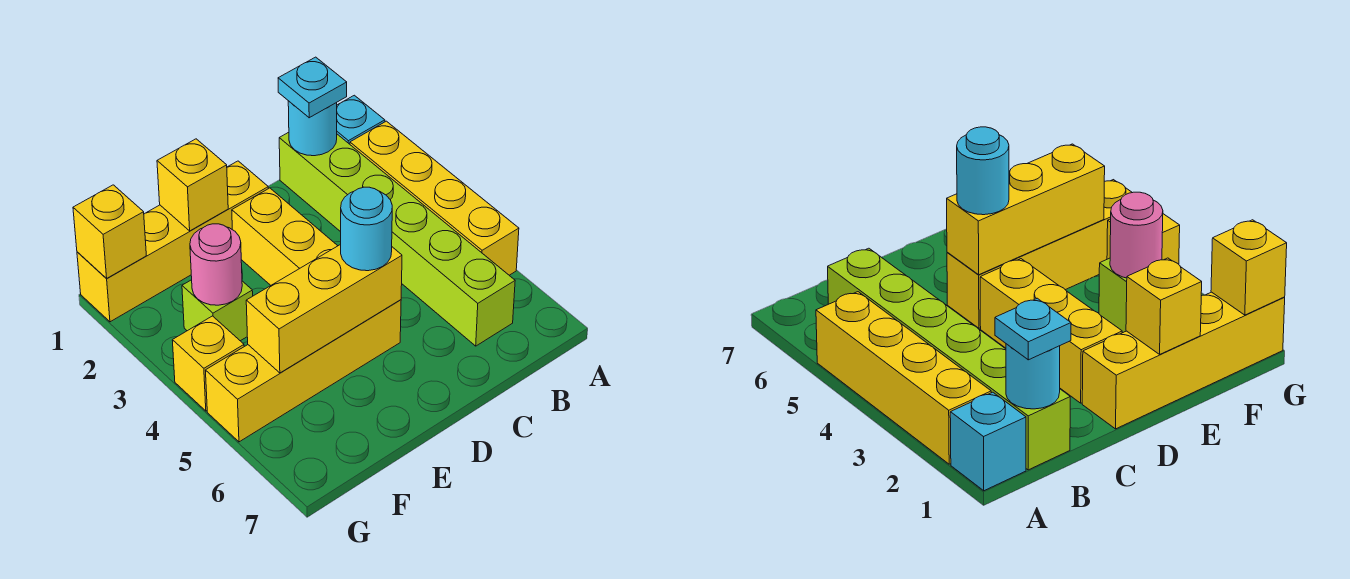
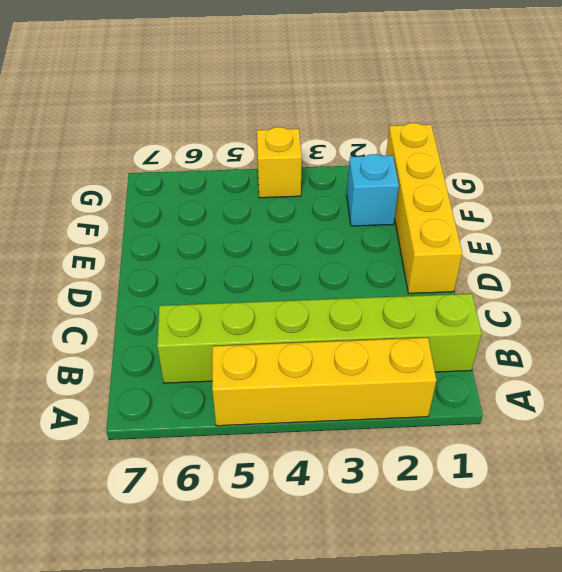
cyan brick F2 level 1 -> cyan brick A1 level 1
none -> yellow brick D2:D4 level 1
none -> yellow brick D5:G5 level 1
none -> lime brick F3 level 1

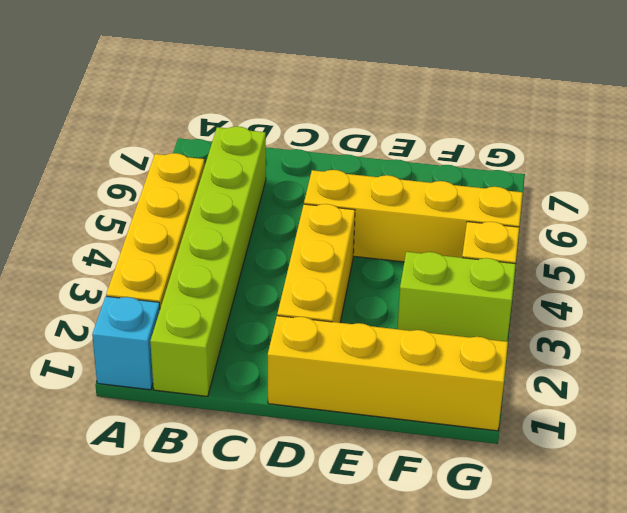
lime brick F3:G3 level 1 -> lime brick F3 level 1
none -> cyan round brick B1 level 2
none -> yellow brick D5:F5 level 2
none -> yellow brick E1 level 2

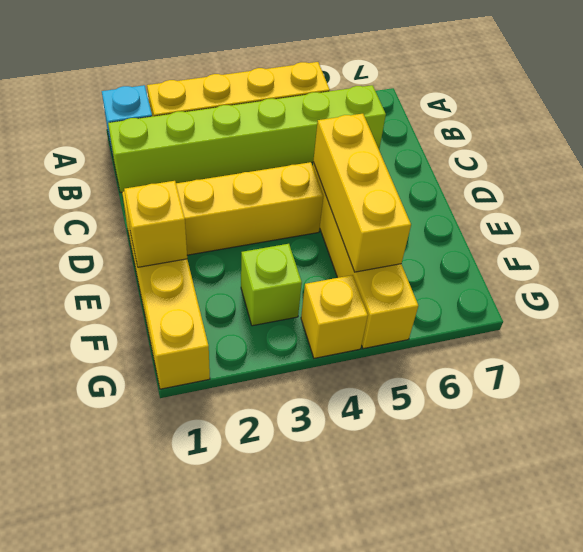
none -> cyan round brick B1 level 2
none -> pink round brick F3 level 2
none -> yellow brick G1 level 2

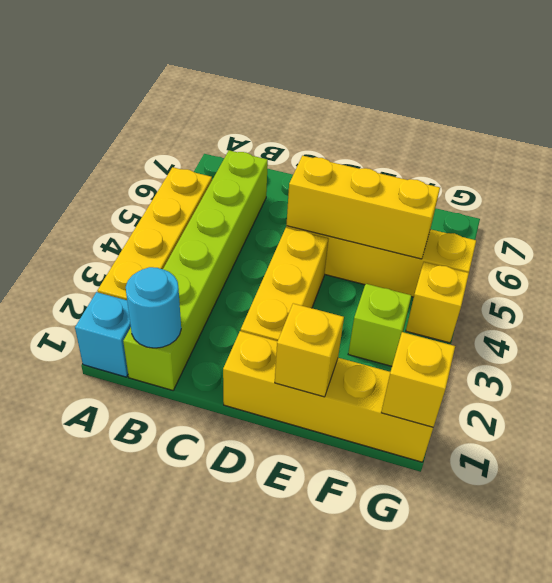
none -> pink round brick F3 level 2
none -> cyan plate B1 level 3
none -> cyan round brick D5 level 3

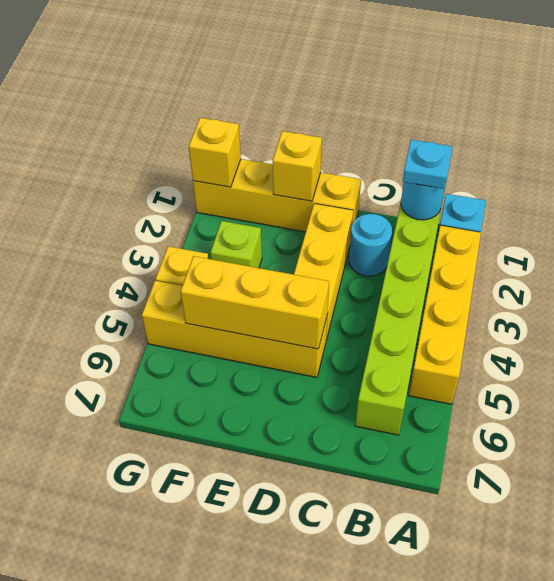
cyan round brick C2 level 1 -> cyan round brick D5 level 3
none -> pink round brick F3 level 2

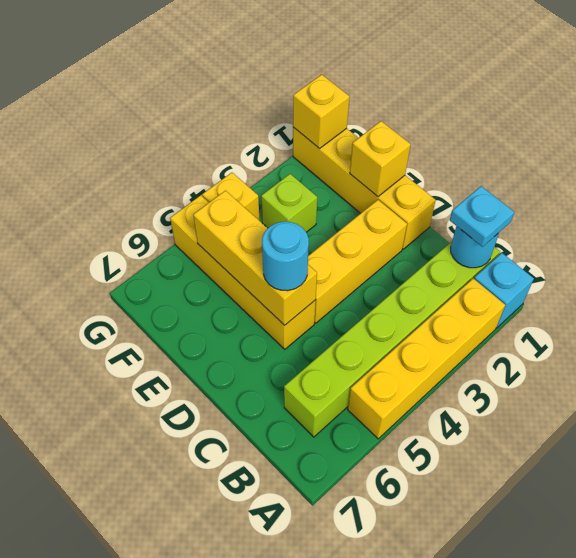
none -> pink round brick F3 level 2

